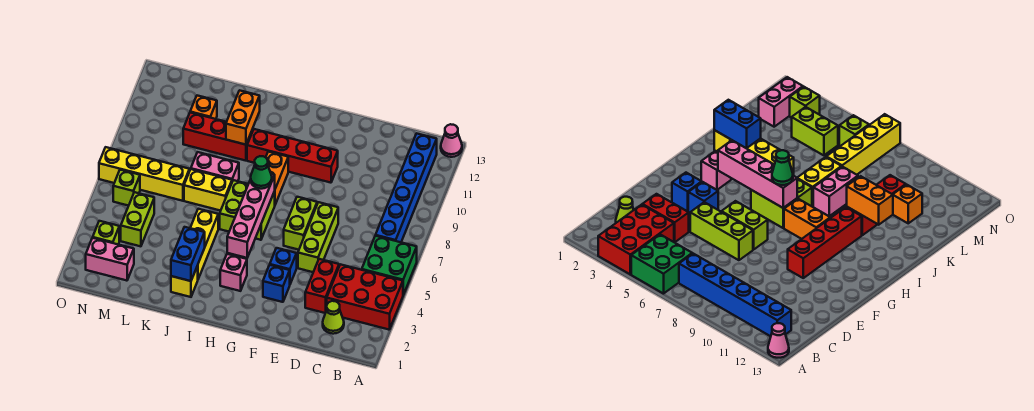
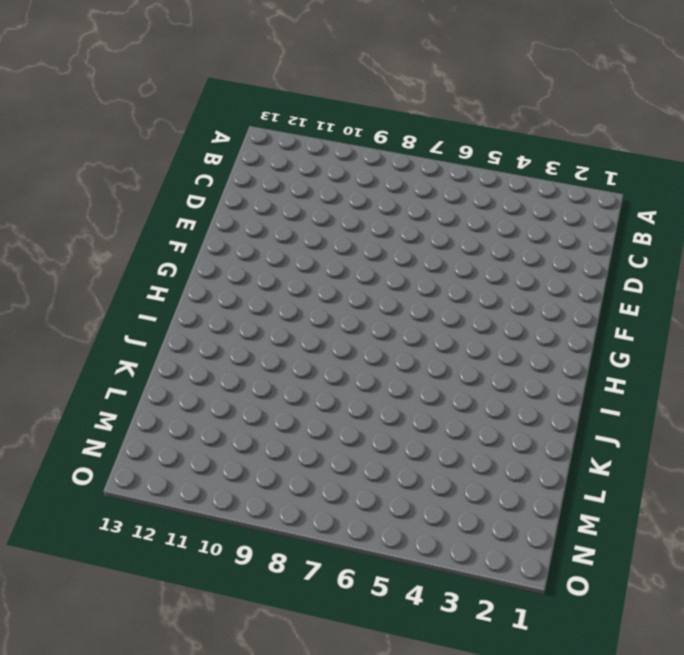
none -> red brick A3:C4 level 1
none -> green brick A5:B6 level 1
none -> pink cone A13 level 1

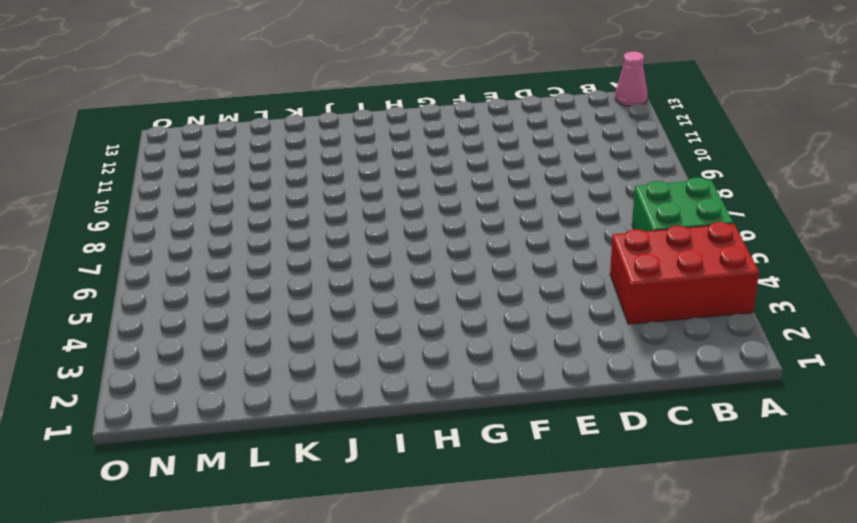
none -> blue brick B7:B12 level 1
none -> lime cone C2 level 1
none -> red brick D3:D4 level 1

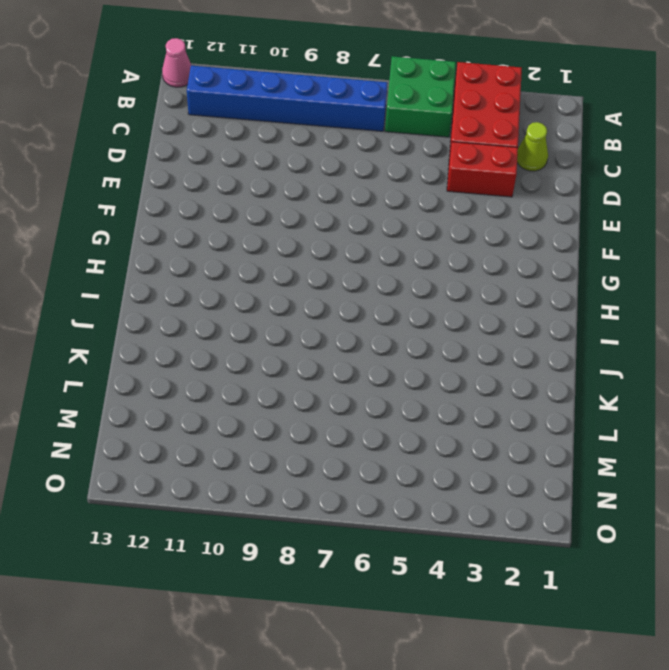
none -> lime brick E5:E7 level 1
none -> blue brick F3 level 1
none -> blue brick F4 level 1

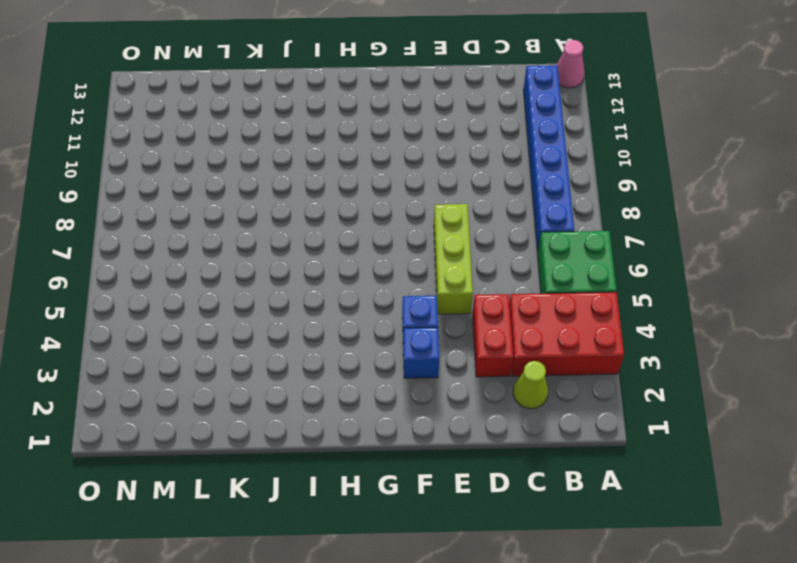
none -> lime brick F6:F7 level 1
none -> red brick F10:I10 level 1
none -> pink brick H3 level 1

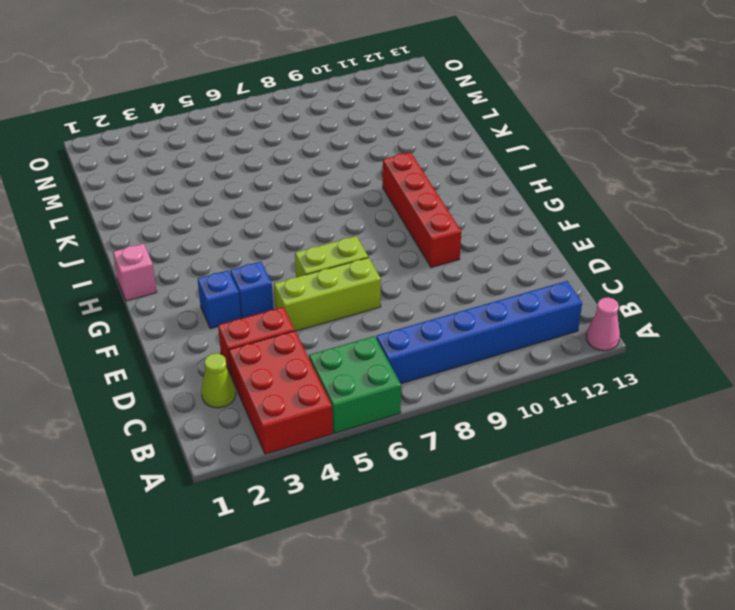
pink brick H1 level 1 -> pink brick H3 level 1
none -> lime brick H6:I7 level 1
none -> orange brick H8:H9 level 1
none -> yellow brick J2 level 1

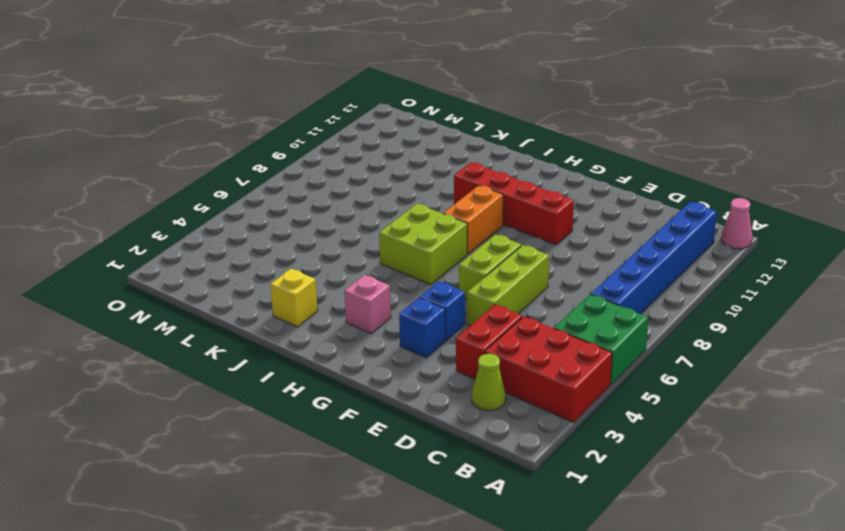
none -> yellow brick J3:J5 level 1
none -> yellow brick J7:K7 level 1
none -> pink brick J8:K8 level 1

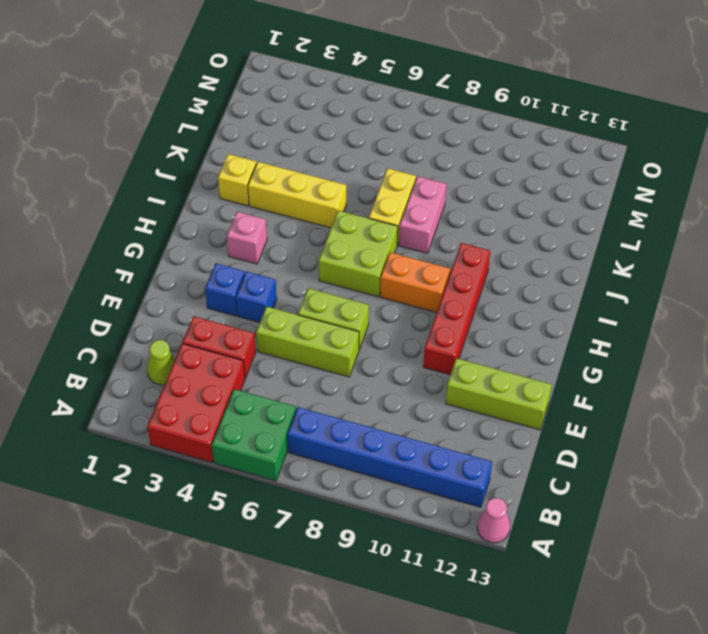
lime brick E11:E13 level 1 -> none
none -> red brick J10:L10 level 1
none -> yellow brick L7:O7 level 1
none -> orange brick L11 level 1

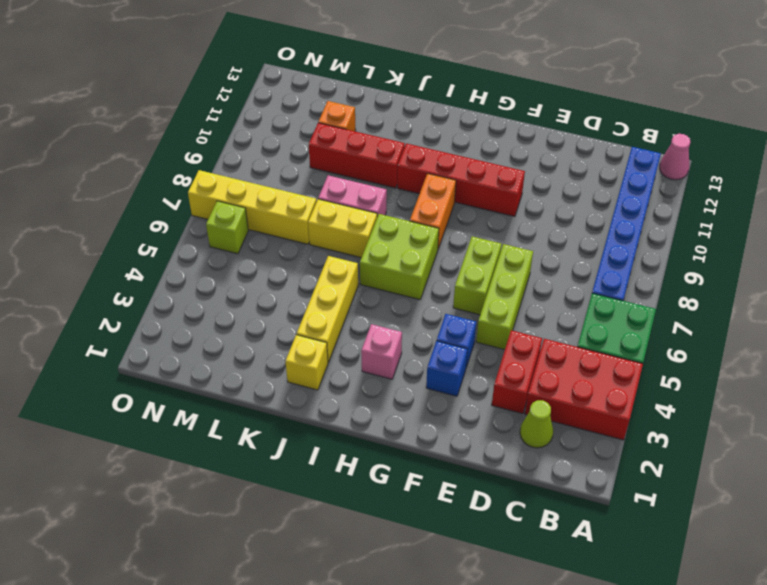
none -> pink brick M2:N2 level 1
none -> lime brick M4:M5 level 1
none -> lime brick N3 level 1

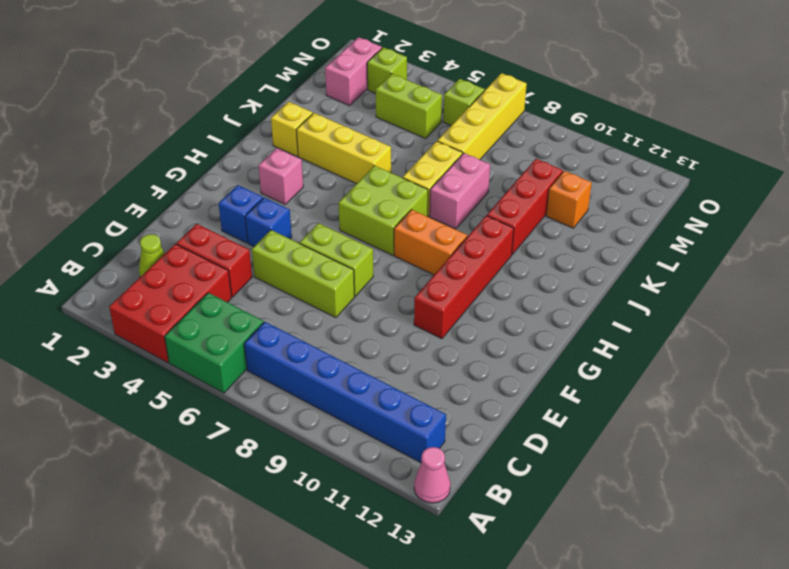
none -> pink brick H4:H7 level 2
none -> blue brick J2:J3 level 2
none -> orange brick J10:J11 level 2

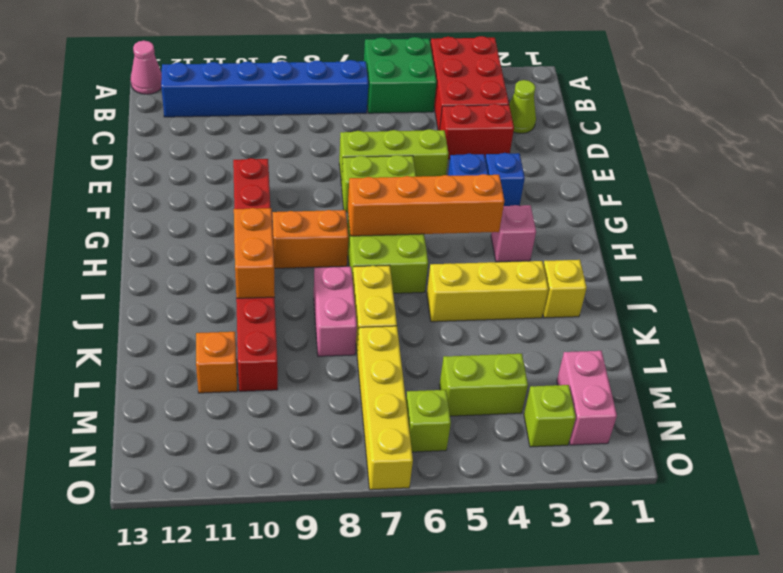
orange brick H4:H7 level 2 -> pink brick H4:H7 level 2
orange brick I10:J10 level 2 -> orange brick J10:J11 level 2
none -> blue brick J2:J3 level 2
none -> green cone H7 level 3

